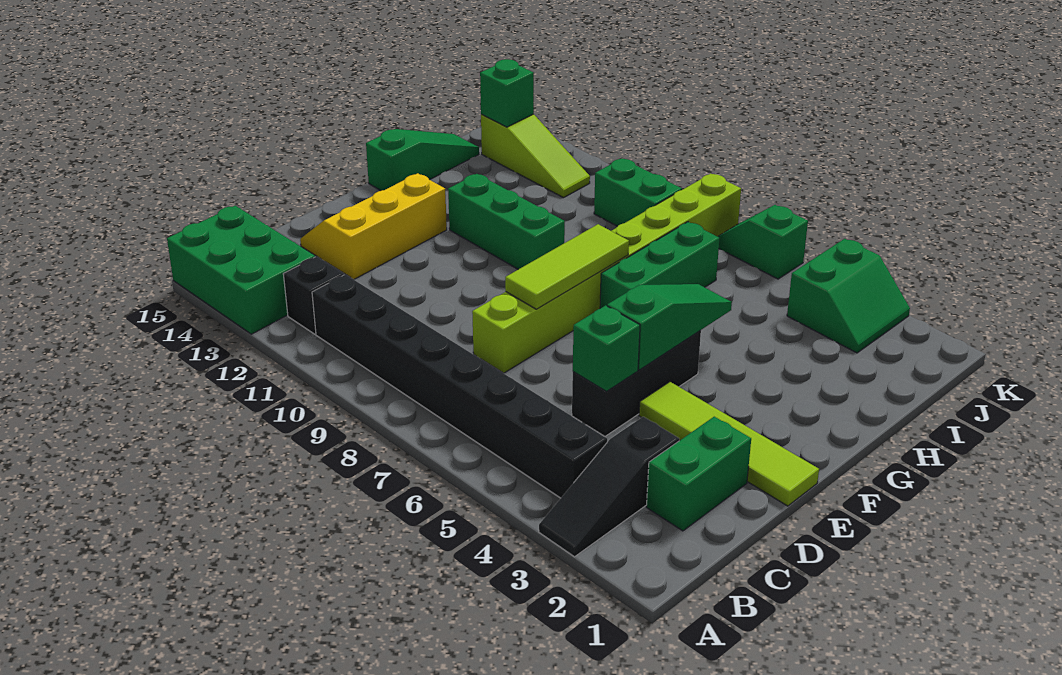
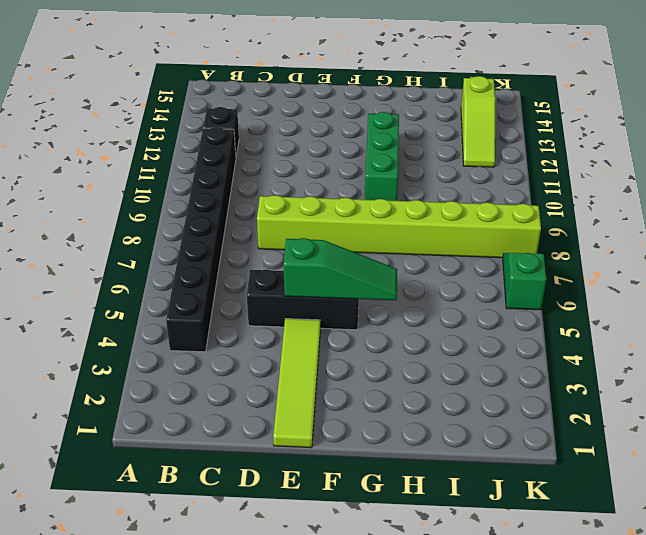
none -> black slope A3:C3 level 1 top C
none -> green brick A13:B15 level 1
none -> green brick C2:D2 level 1

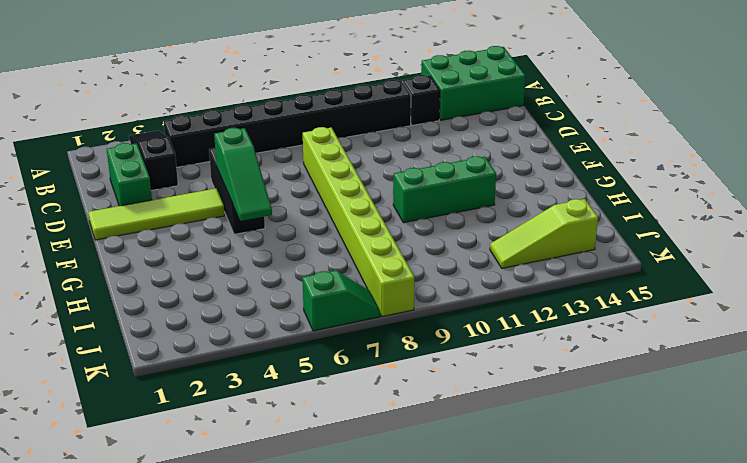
none -> yellow slope D13:F14 level 1 top 13
none -> green brick G7:I7 level 1
none -> green slope G15:I15 level 1 top G

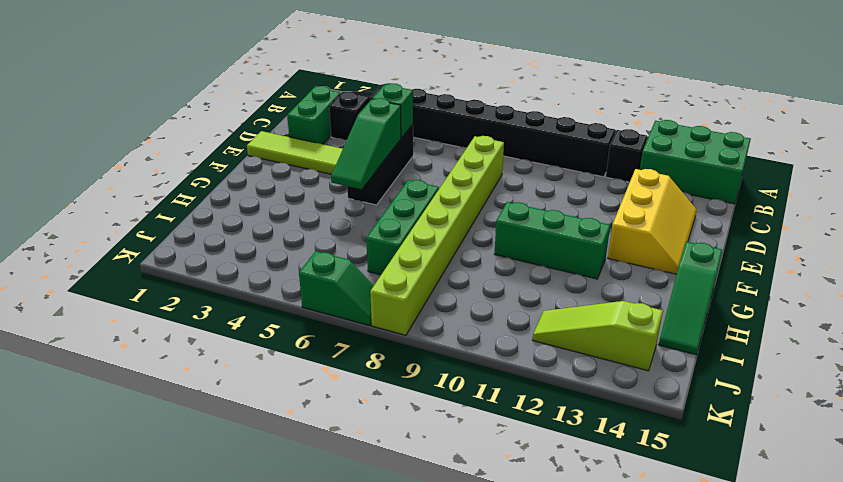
none -> green slope J3:K4 level 1 top 4
none -> green brick J9:J10 level 1
none -> lime tile E8:G8 level 2

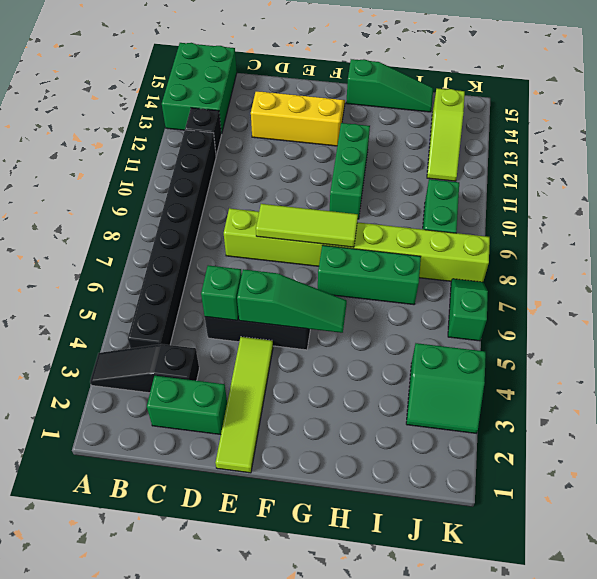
none -> green brick J14 level 2

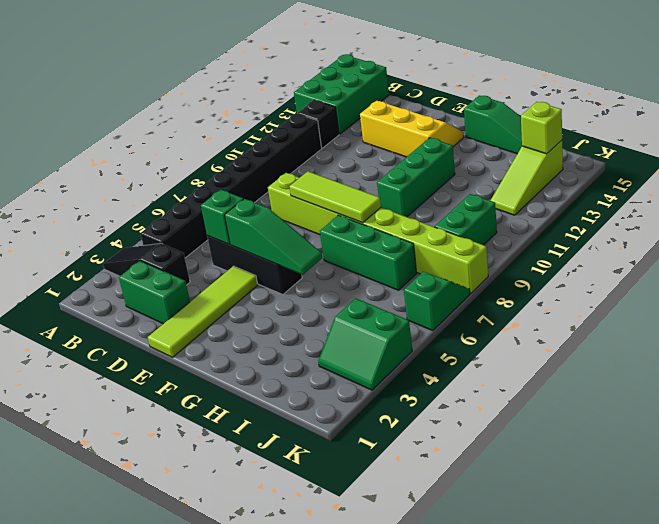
lime brick J14 level 2 -> green brick J14 level 2

